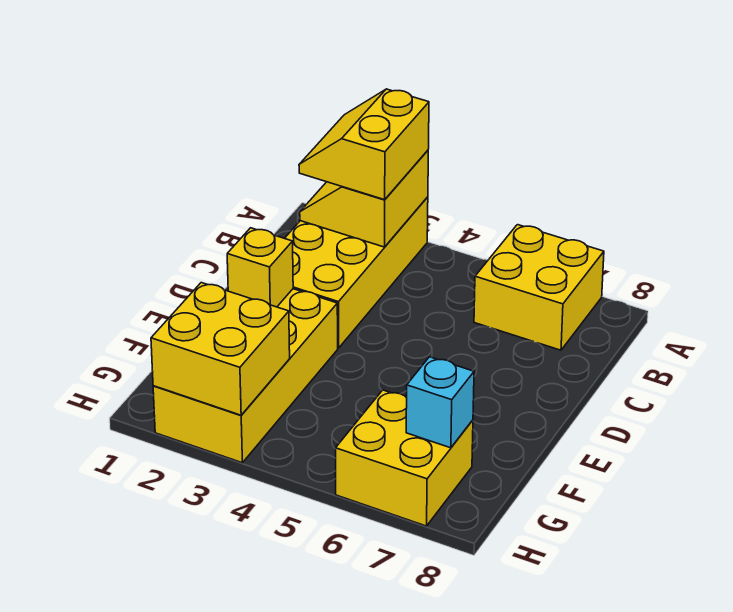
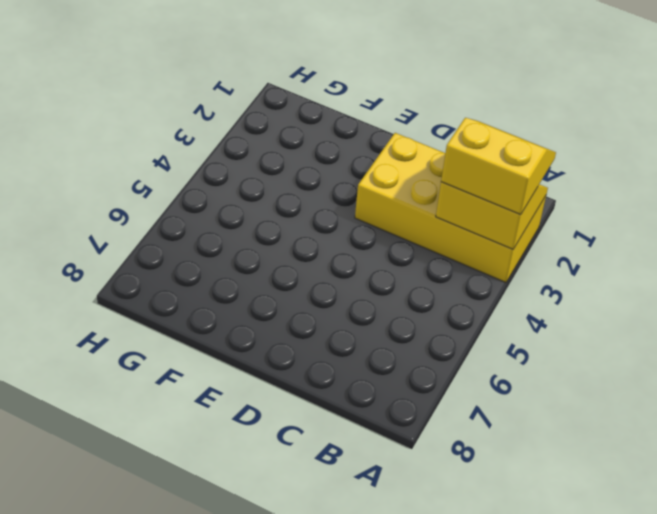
none -> yellow brick A6:B7 level 1
none -> yellow brick E2:H3 level 1

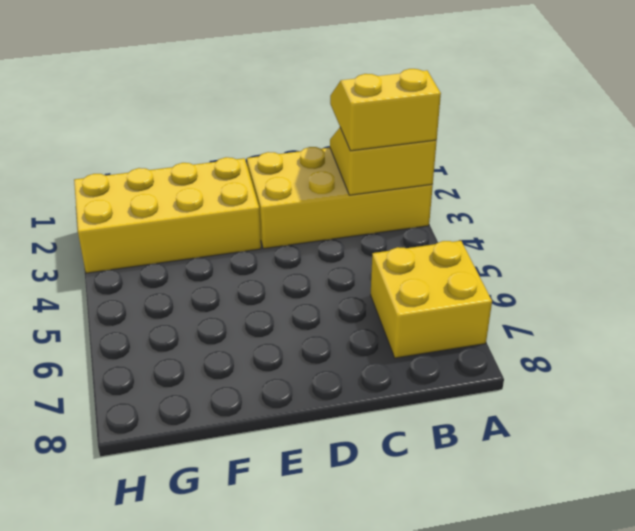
none -> yellow brick G6:H7 level 1
none -> yellow brick E2 level 2

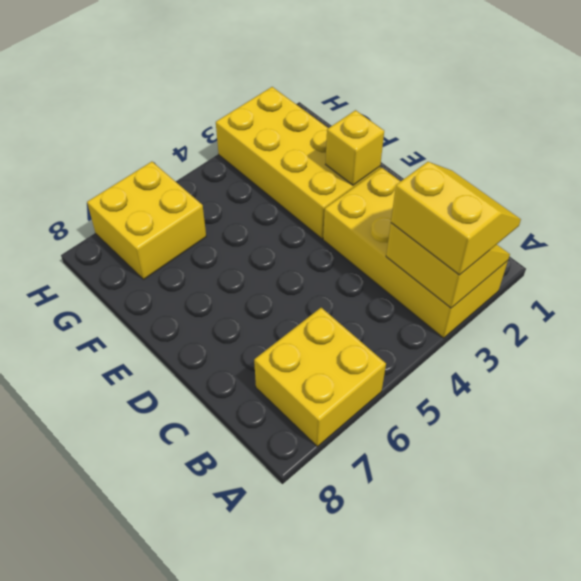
none -> yellow brick G2:H3 level 2
none -> cyan brick G7 level 2

